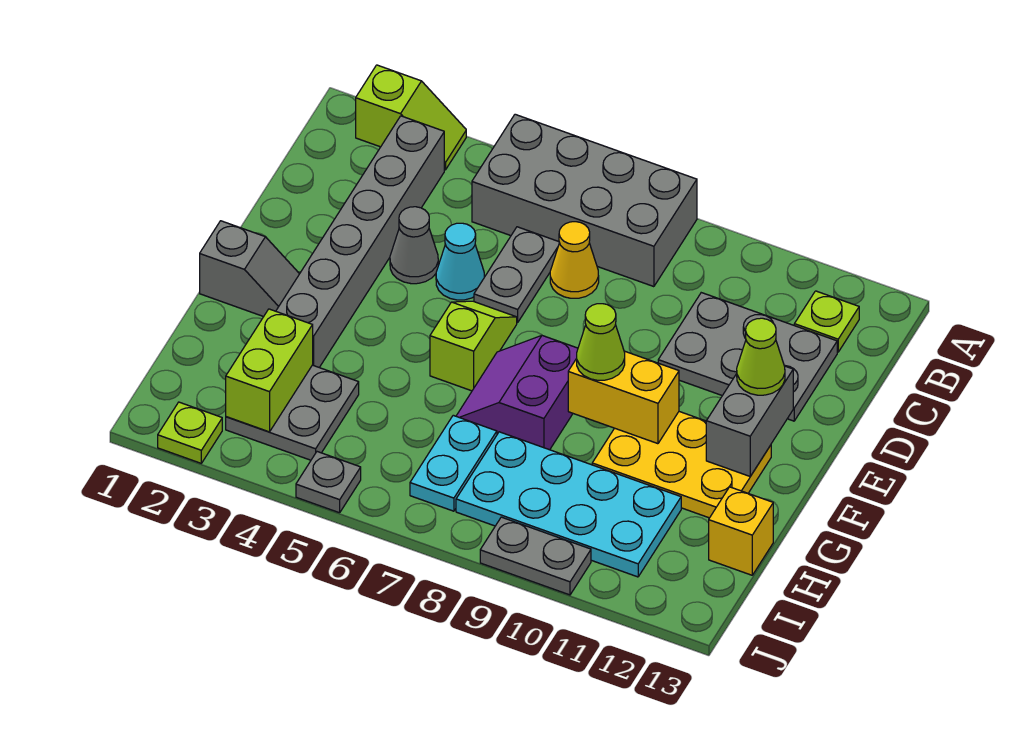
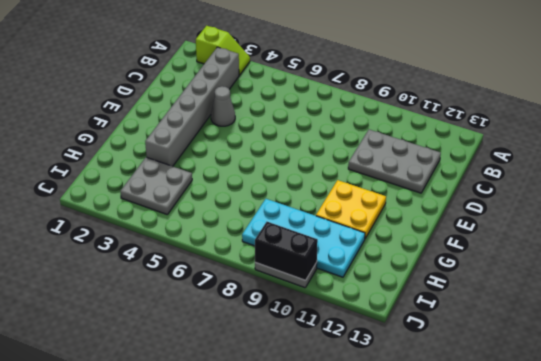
yellow plate F10:G11 level 1 -> yellow plate F10:G12 level 1
black brick J9:J10 level 2 -> none
none -> grey brick A5:B8 level 1
none -> lime plate B12 level 1
none -> grey plate C6:D6 level 1

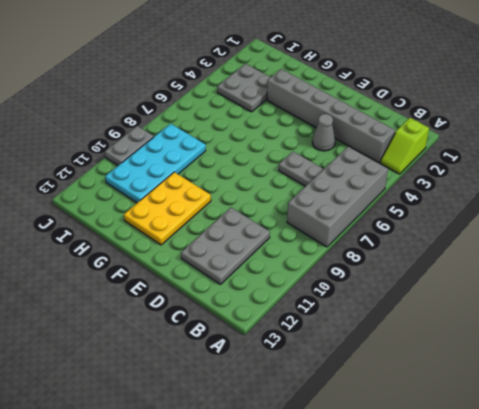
none -> lime plate B12 level 1
none -> yellow cone C7 level 1
none -> cyan cone D5 level 1

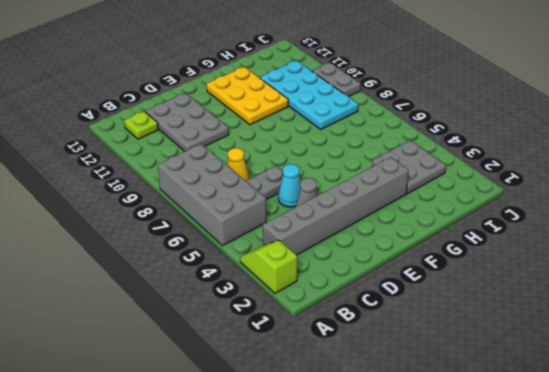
none -> lime slope E6:F6 level 1 top F
none -> grey slope F1:F2 level 1 top 1
none -> purple slope F7:G8 level 1 top 8

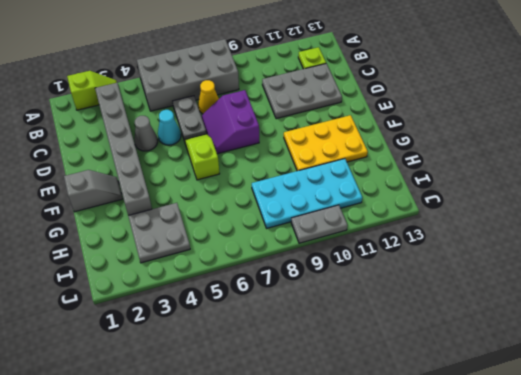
purple slope D7:E8 level 1 top 8 -> purple slope F7:G8 level 1 top 8
none -> cyan plate H7:I7 level 1
none -> yellow brick H13 level 1
none -> lime plate J2 level 1

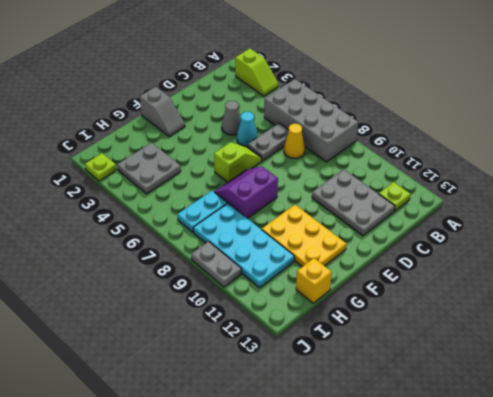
none -> grey brick B3:G3 level 1
none -> grey plate J5 level 1
none -> grey brick E12:F12 level 2

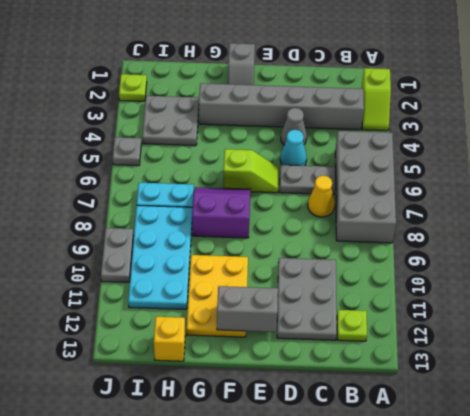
none -> yellow brick F9:F10 level 2
none -> lime brick H3:I3 level 2
none -> lime cone E12 level 3

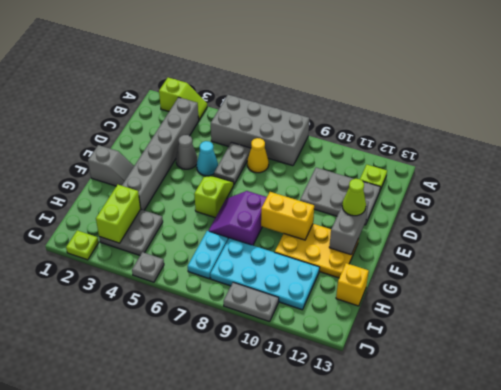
none -> lime cone F9 level 3

